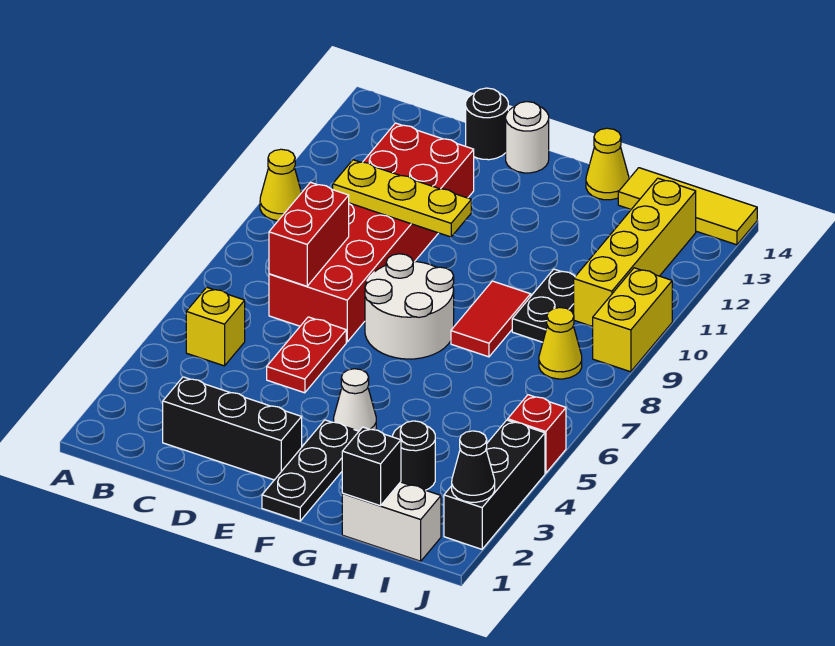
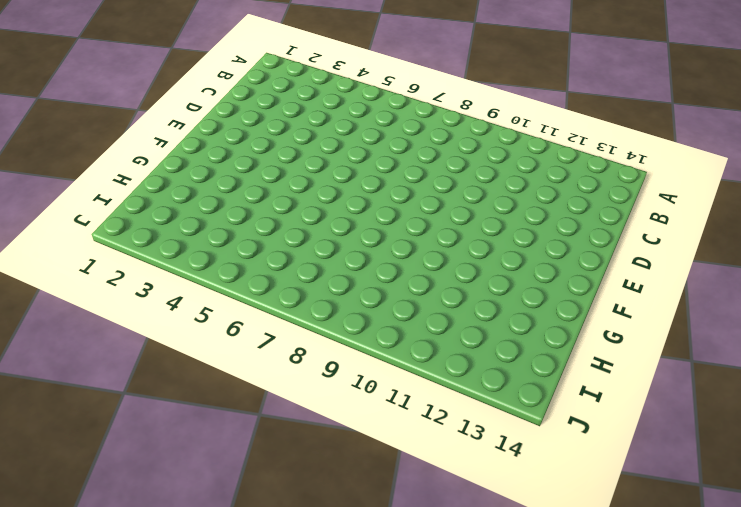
none -> yellow cone A10 level 1
none -> yellow brick B5 level 1
none -> black brick C2:E2 level 1

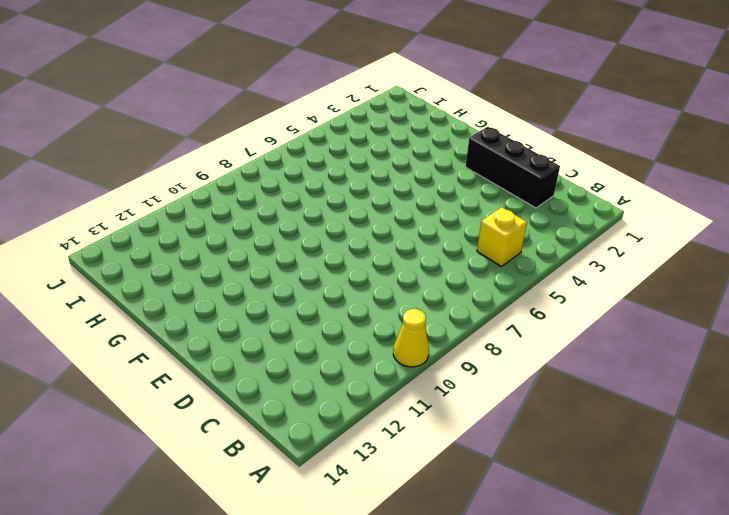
none -> red brick C7:D12 level 1
none -> red plate D5:D6 level 1
none -> black round brick D14 level 1

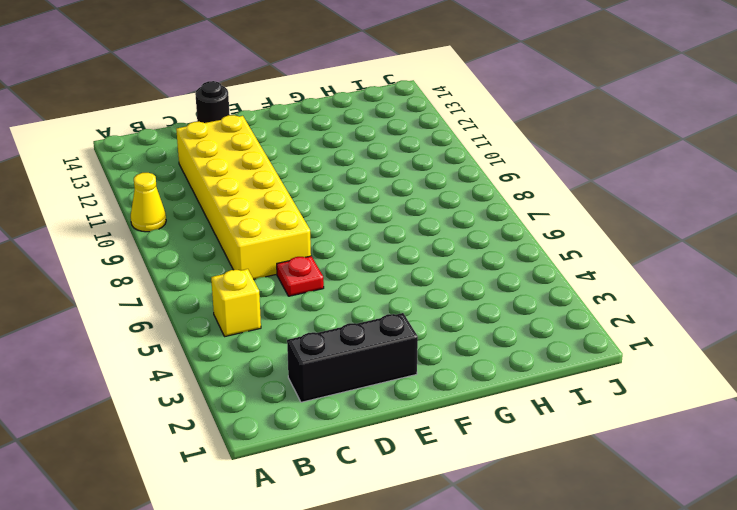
yellow brick C7:D12 level 1 -> red brick C7:D12 level 1
red plate D6 level 1 -> red plate D5:D6 level 1
none -> white round brick E7:F8 level 1
none -> white round brick E14 level 1
none -> black plate F1:F3 level 1

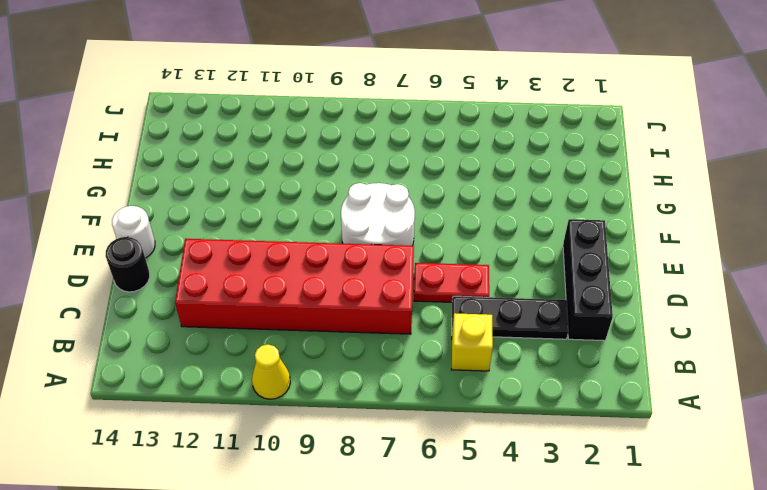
black plate C3:C5 level 1 -> black plate F1:F3 level 1
none -> white cone F4 level 1
none -> red tile G8:G9 level 1
none -> yellow cone G14 level 1

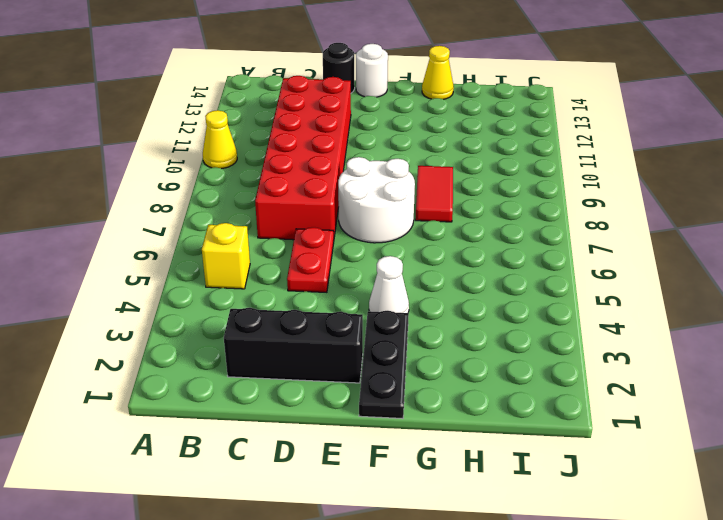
none -> white brick H1:I1 level 1
none -> black round brick H3 level 1
none -> black plate H9:H10 level 1

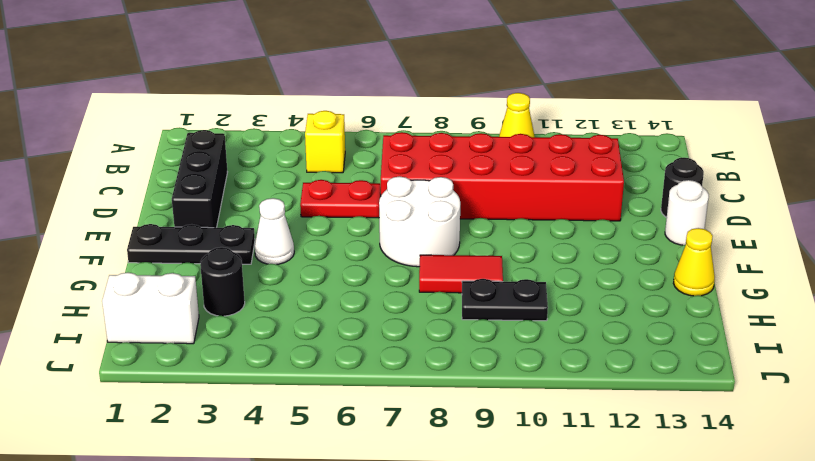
white brick I1:I2 level 1 -> white brick H1:I1 level 1
none -> yellow tile H14:J14 level 1
none -> yellow cone I8 level 1
none -> yellow brick I10:I13 level 1

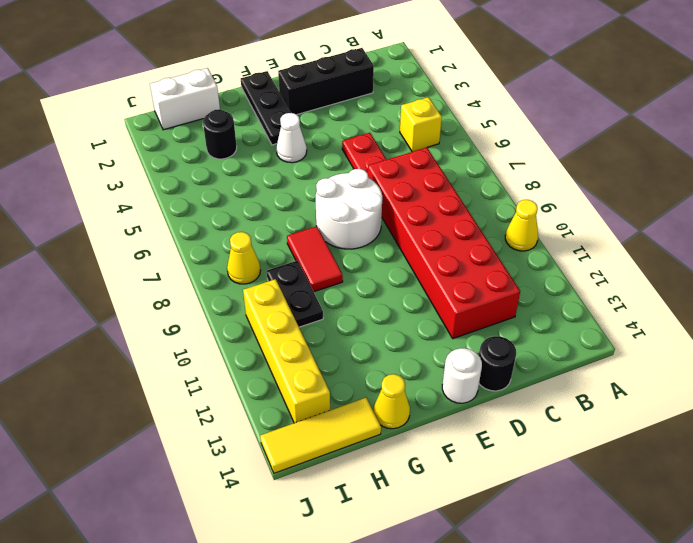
none -> black brick J2:J4 level 1
none -> red brick J5 level 1
none -> yellow brick J9:J10 level 1

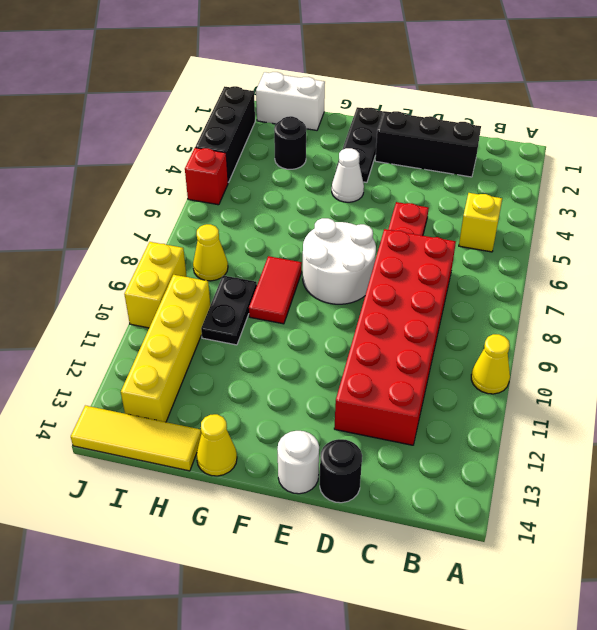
none -> red brick C7:C8 level 2
none -> yellow plate C10:E10 level 2
none -> black brick H1 level 2

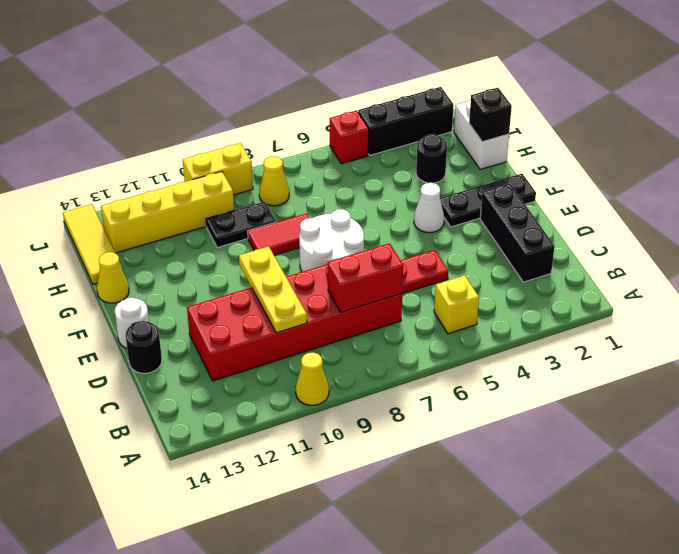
none -> black cone J2 level 2

